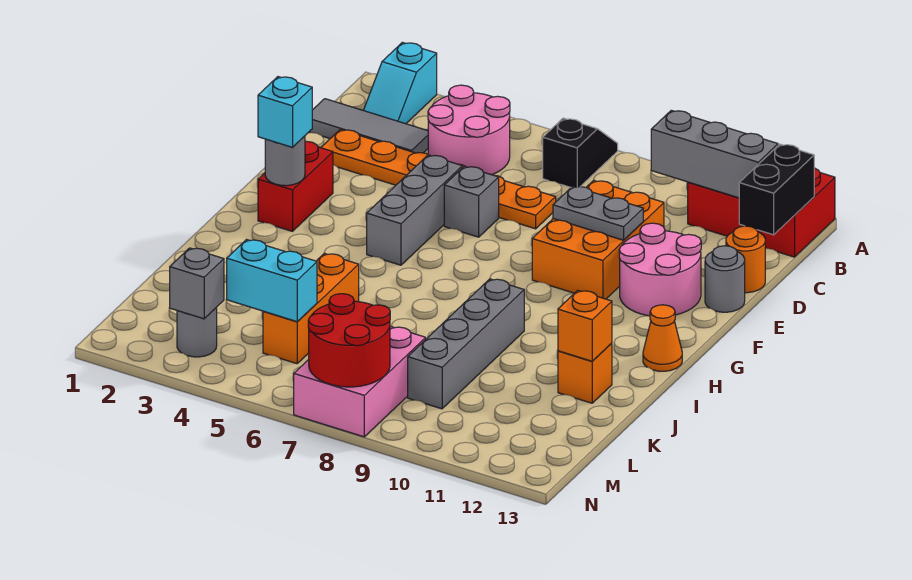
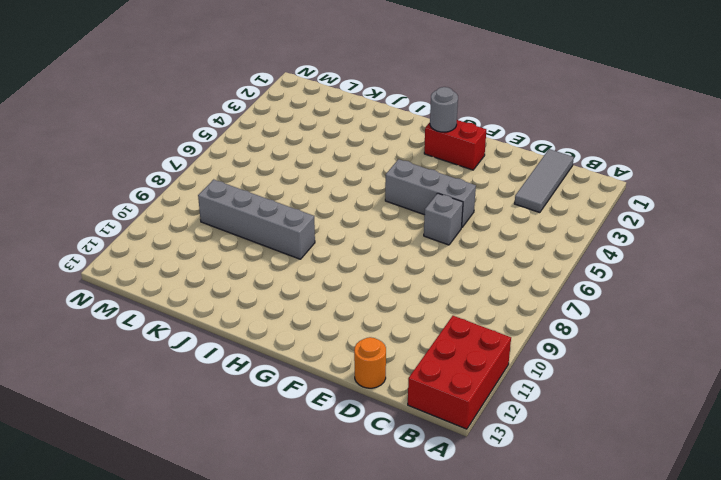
none -> cyan slope A2:B2 level 1 top A
none -> black slope A7:B7 level 1 top B
none -> pink round brick B4:C5 level 1

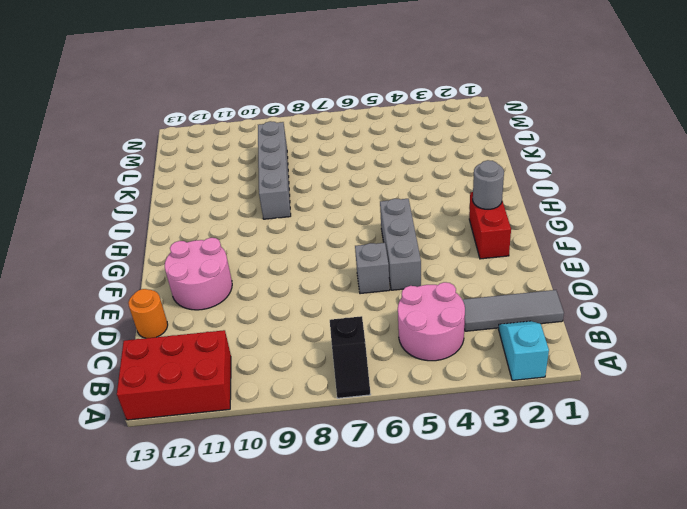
none -> orange plate D2:D7 level 1
none -> orange brick D9:F10 level 1
none -> grey round brick E13 level 1

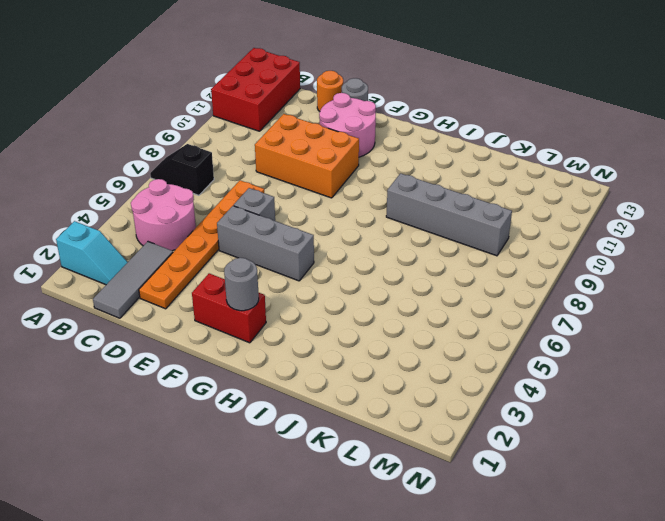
none -> orange cone H13 level 1
none -> orange brick J5:L5 level 1
none -> orange brick J12 level 1

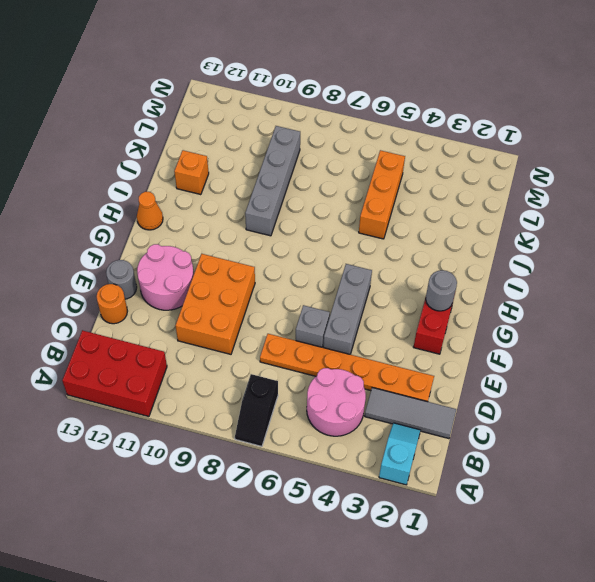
none -> pink brick L7:N8 level 1
none -> grey round brick M3 level 1
none -> grey brick B10:B12 level 2

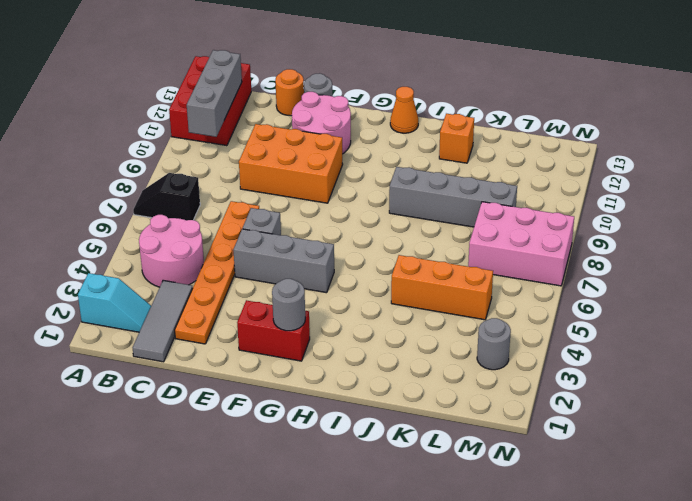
none -> black brick B13:C13 level 2
none -> grey plate E9:E10 level 2
none -> orange brick J12 level 2

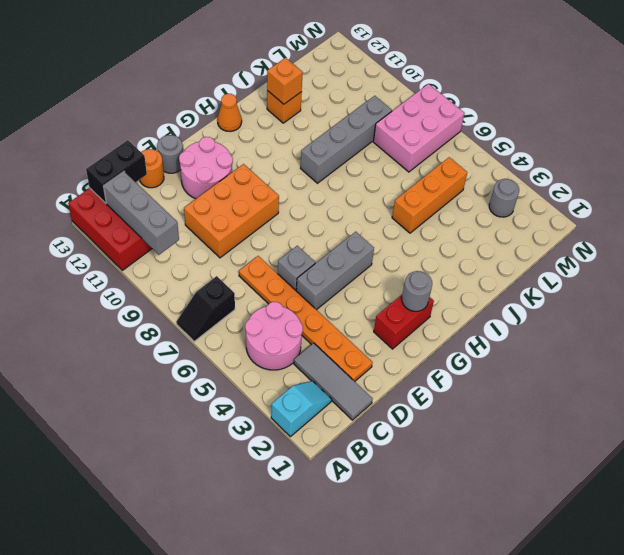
none -> grey plate E9:E10 level 2
none -> cyan brick L4:L5 level 2
none -> grey brick M3 level 2

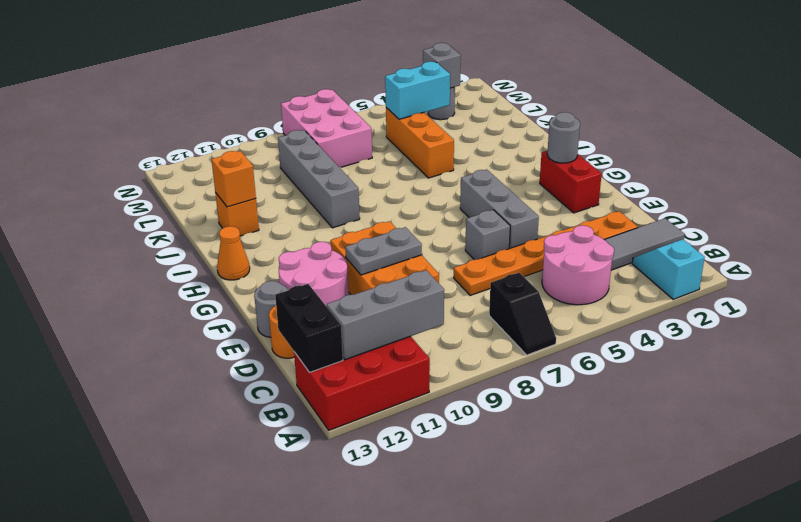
none -> red round brick M7:N8 level 2
none -> cyan brick G2 level 3

